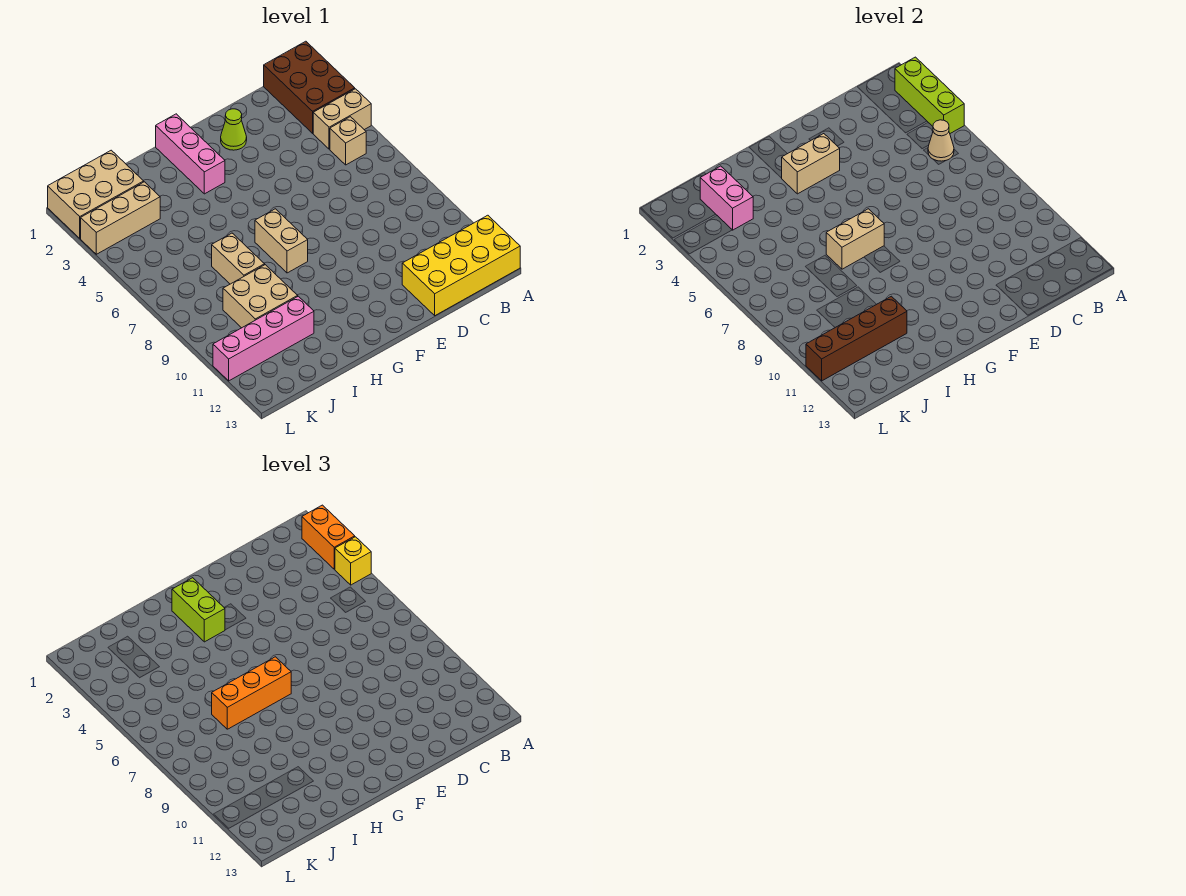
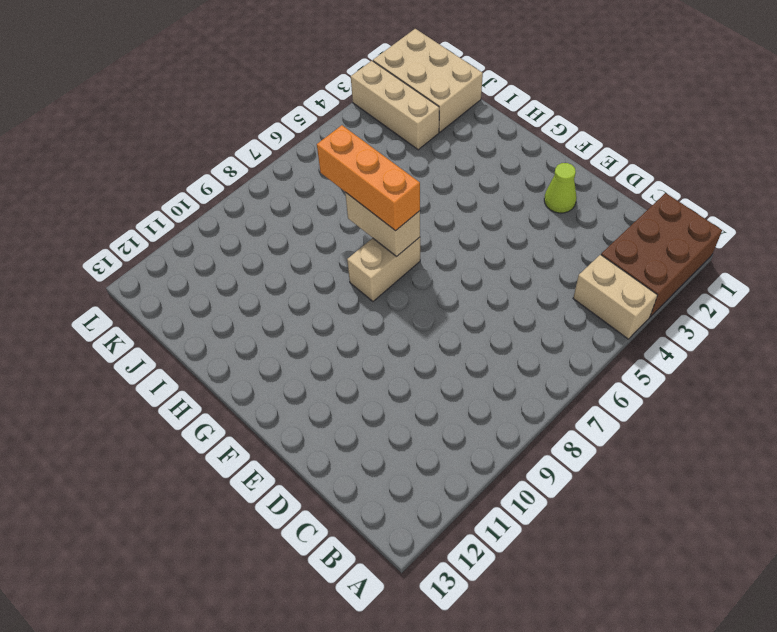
none -> yellow brick A12:D13 level 1
none -> tan brick B5 level 1
none -> pink brick G1:G3 level 1

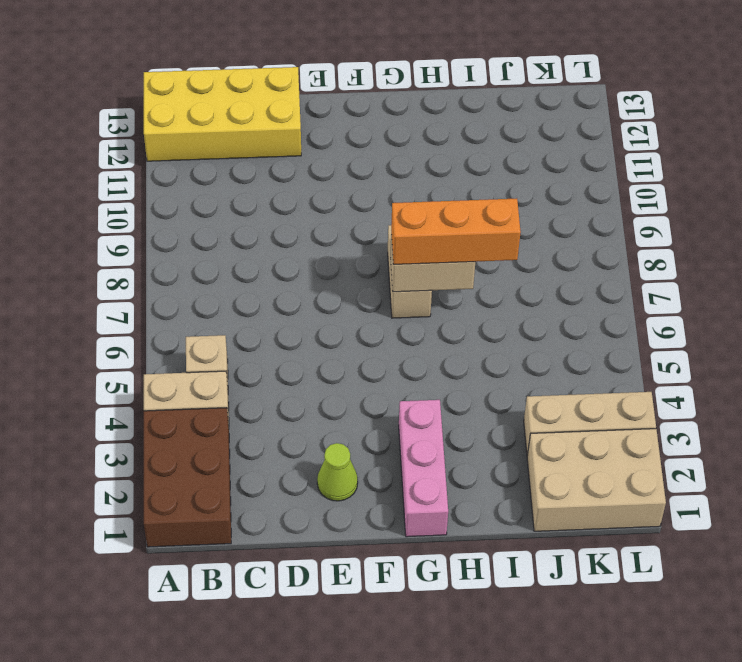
none -> tan brick I7:I8 level 1
none -> tan brick I9:J10 level 1
none -> pink brick I11:L11 level 1

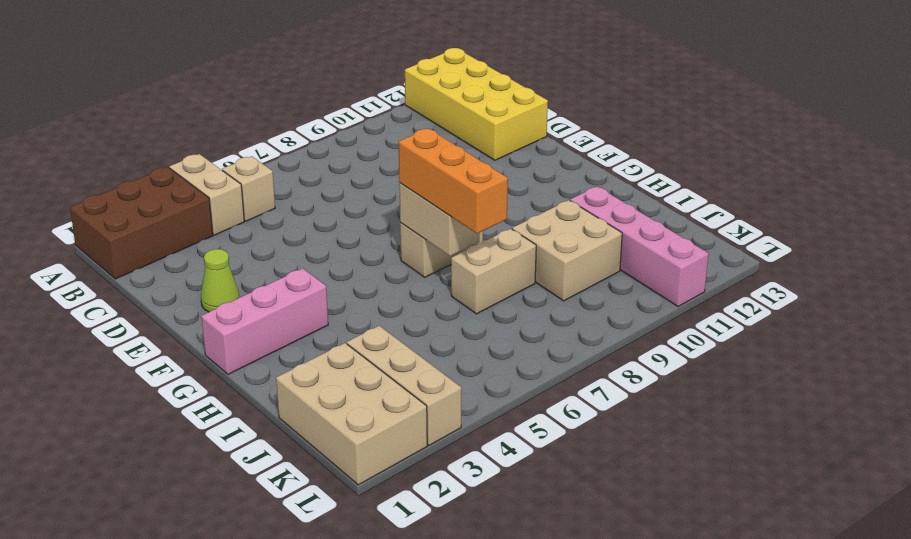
none -> lime brick A2:A4 level 2
none -> tan cone B5 level 2
none -> tan brick F3:G3 level 2

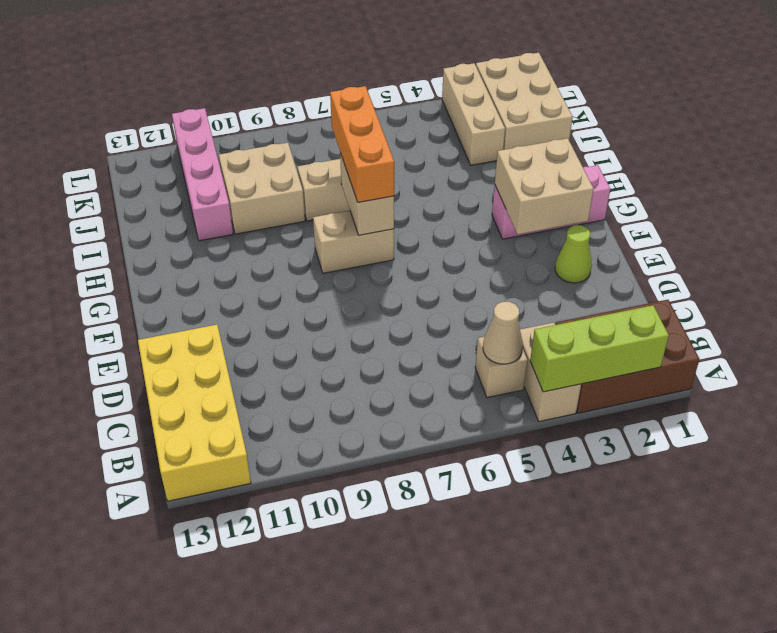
tan brick F2:G3 level 2 -> tan brick F3:G3 level 2
none -> brown brick I11:L11 level 2
none -> pink brick J2:J3 level 2
none -> orange brick A2:A3 level 3

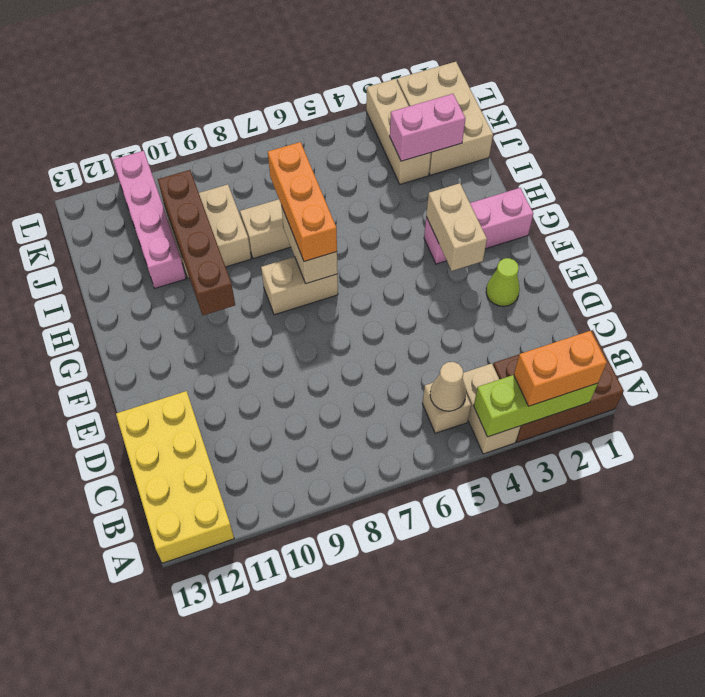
brown brick G10:J10 level 2 -> brown brick I11:L11 level 2
none -> yellow brick A4 level 3
none -> lime brick G2:G3 level 3

